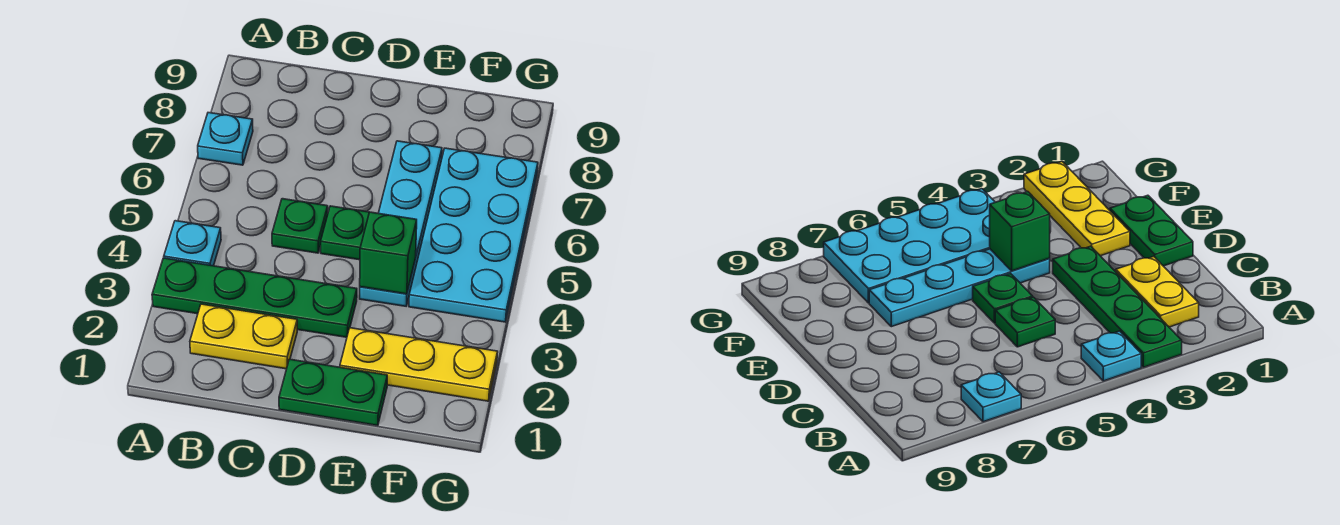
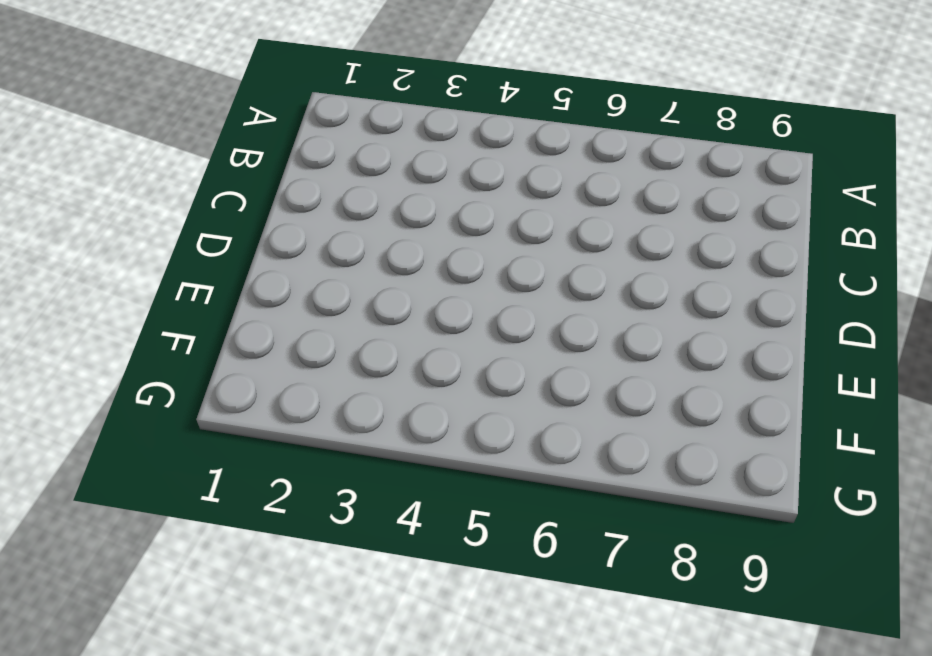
none -> green plate A3:D3 level 1
none -> cyan plate A4 level 1

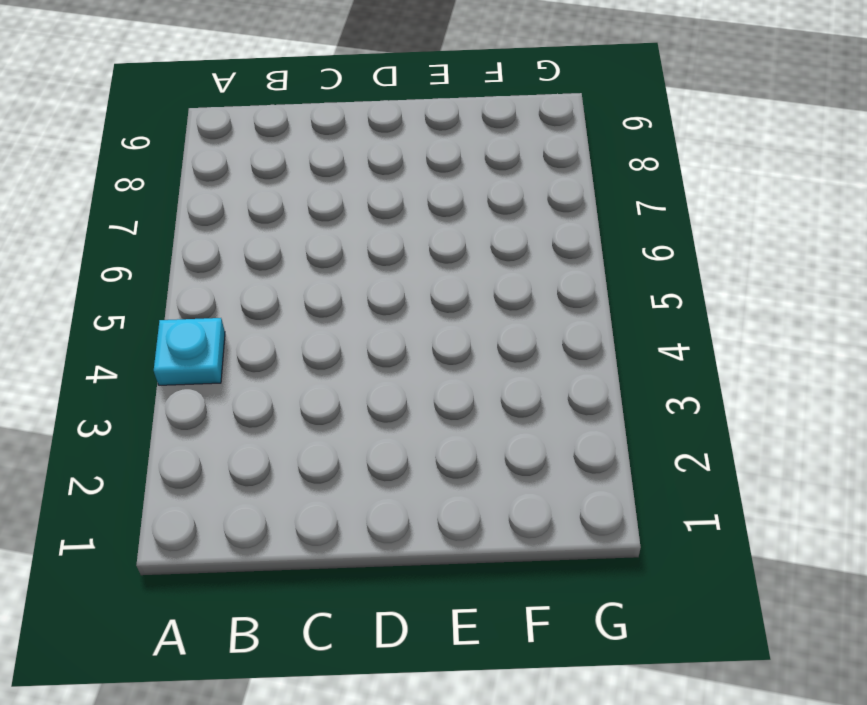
none -> green plate A3:D3 level 1
none -> cyan plate A7 level 1

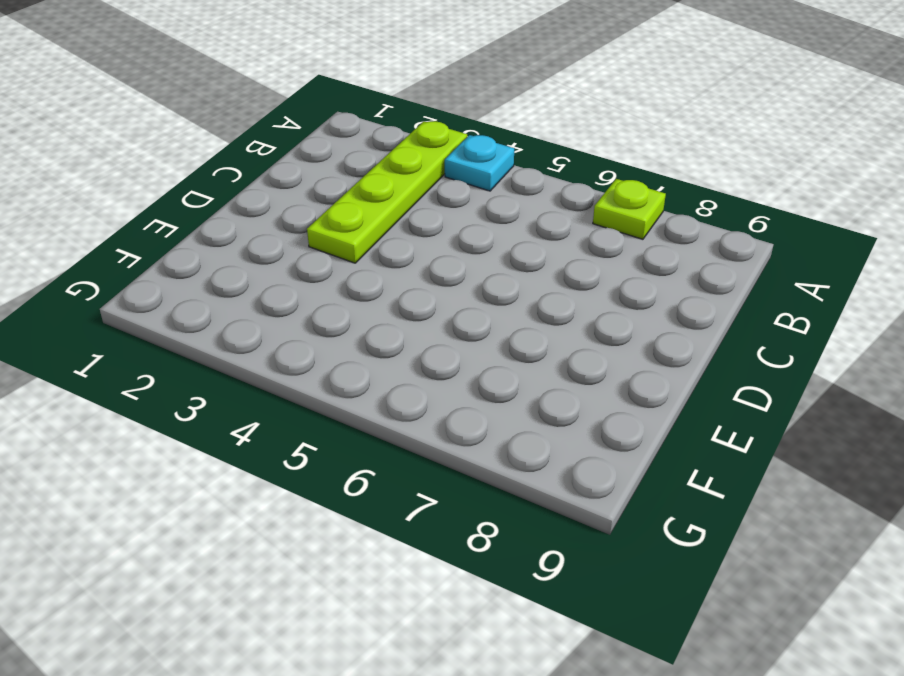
lime plate A3:D3 level 1 -> green plate A3:D3 level 1
lime plate A7 level 1 -> cyan plate A7 level 1
none -> yellow plate B2:C2 level 1
none -> green plate C5 level 1

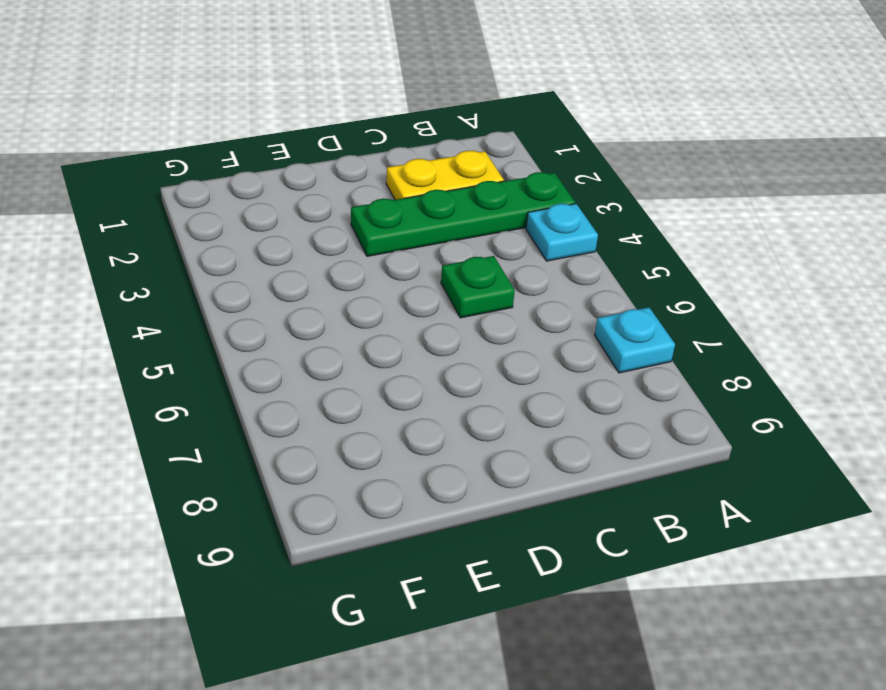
none -> green plate D1:E1 level 1
none -> green plate D5 level 1

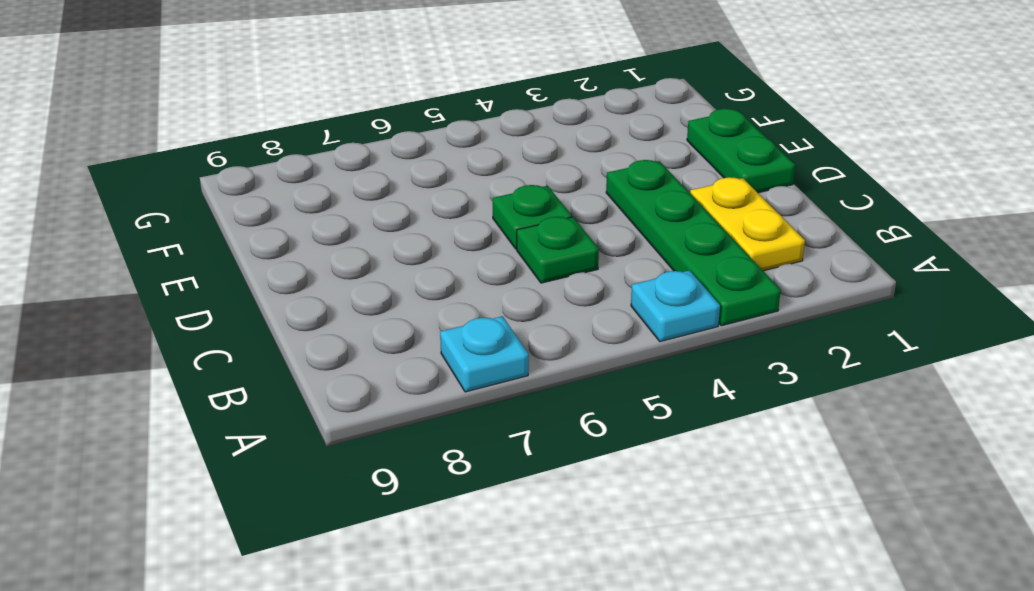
none -> yellow plate E2:G2 level 1
none -> cyan plate E4:E7 level 1

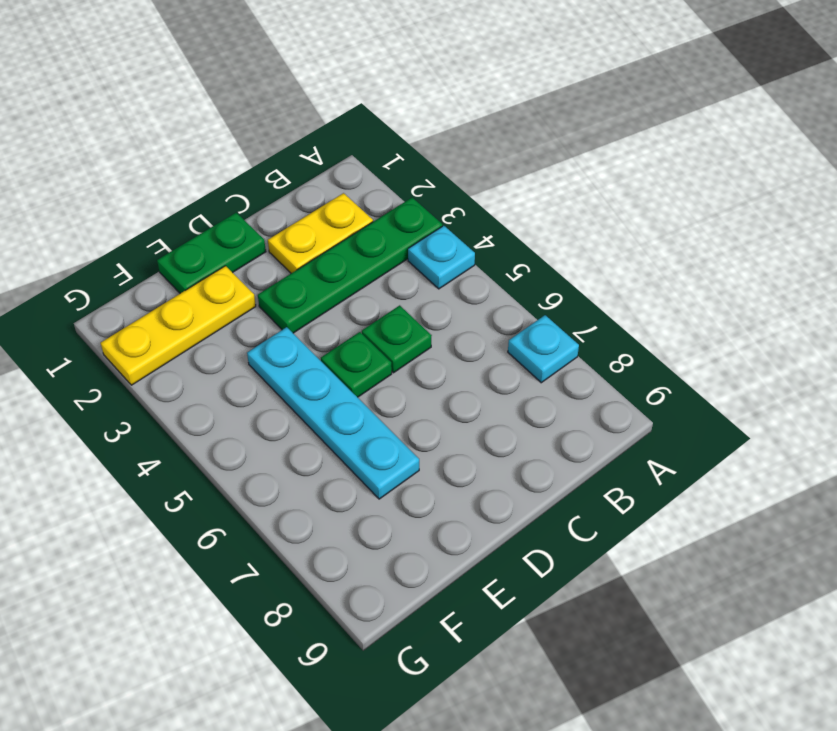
none -> cyan plate F4:G7 level 1
none -> green brick E4 level 2

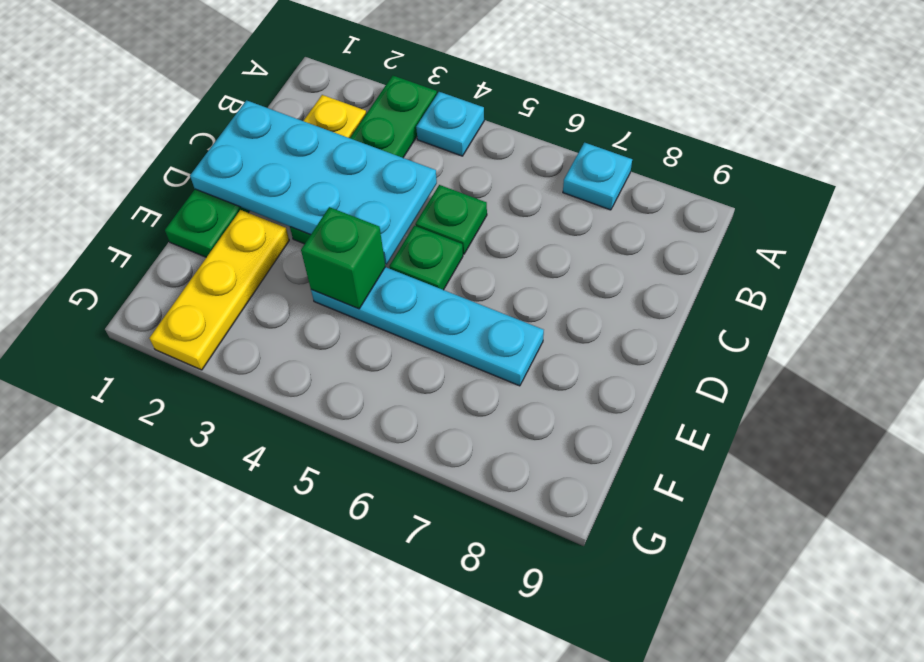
cyan plate C1:D4 level 2 -> cyan plate F4:G7 level 1

